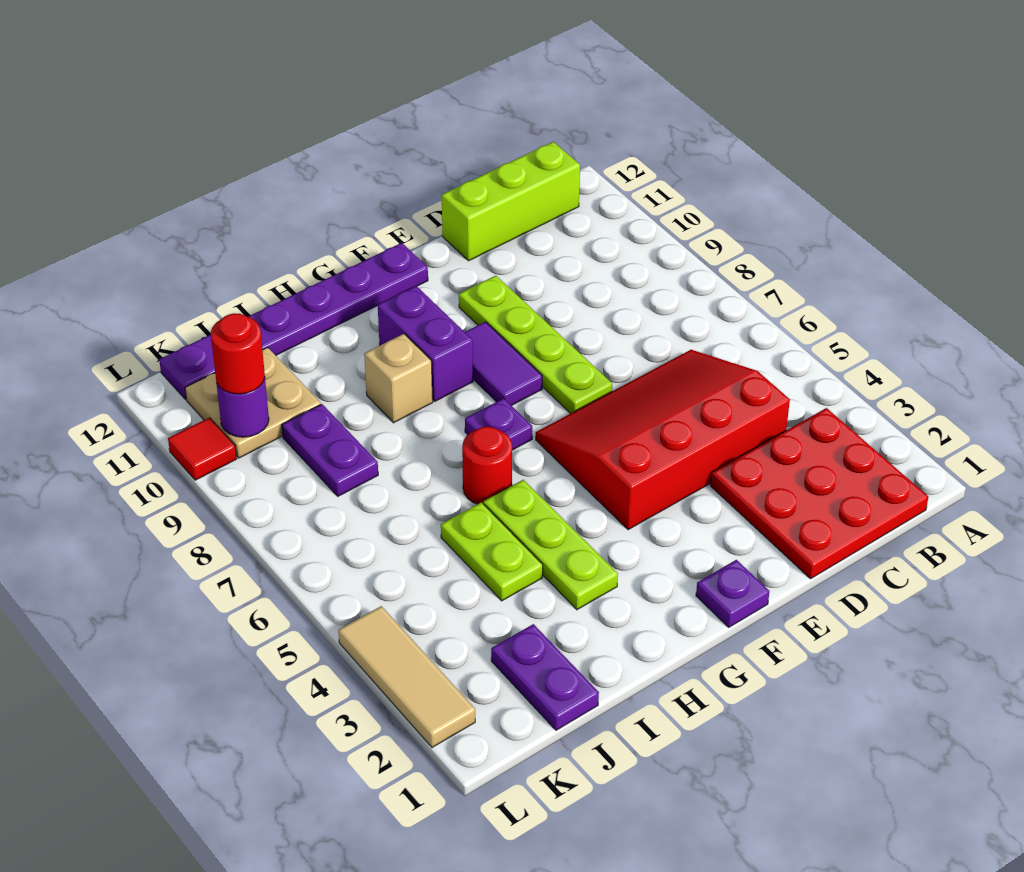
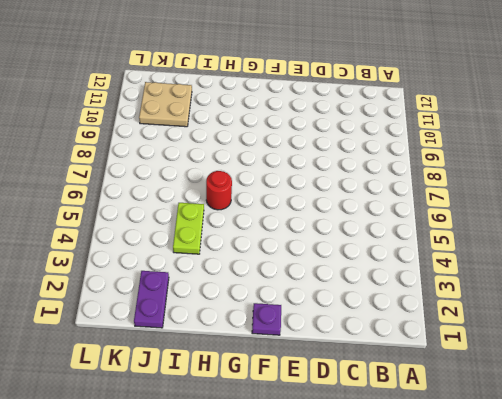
none -> red plate B1:D3 level 1
none -> lime brick B12:D12 level 1
none -> red slope C4:F6 level 1 top 4

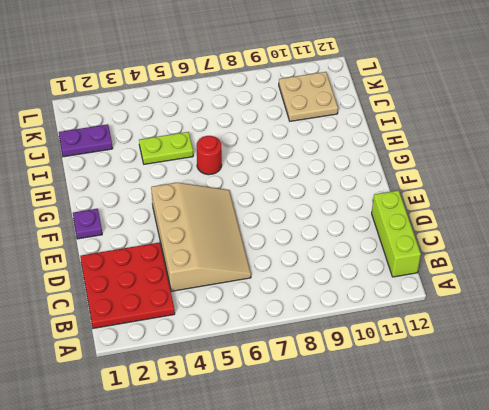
tan slope C4:F6 level 1 top 4 -> red slope C4:F6 level 1 top 4
none -> lime plate E7:E10 level 1
none -> purple tile F8:F9 level 1
none -> purple plate F12:K12 level 1

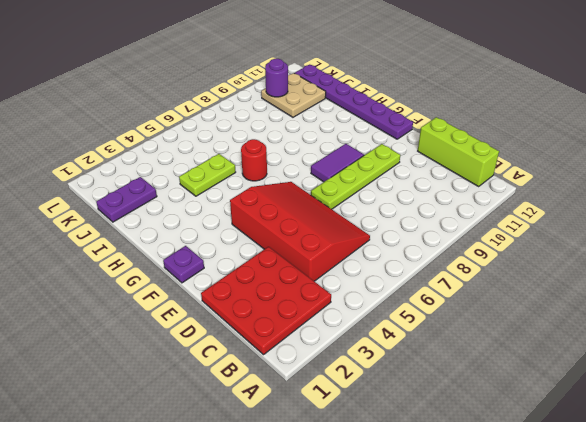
none -> purple plate G7 level 1
none -> purple brick G9:G10 level 1
none -> lime plate H3:H5 level 1

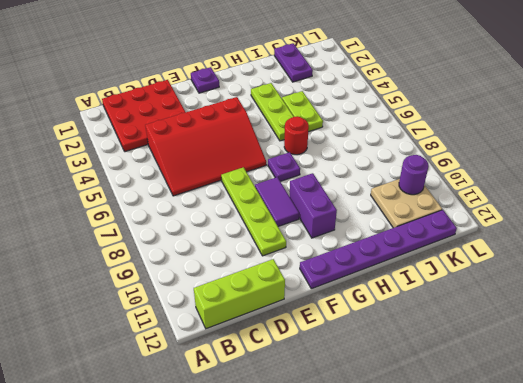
none -> tan brick H9 level 1
none -> purple plate J8:J9 level 1
none -> tan tile L2:L4 level 1

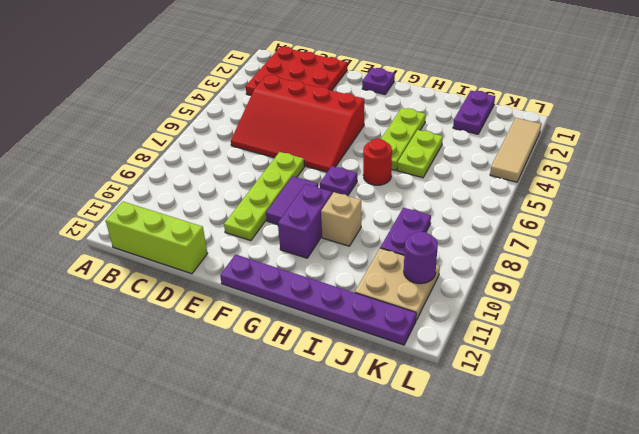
none -> red tile L10 level 1
none -> red round brick K10 level 3

